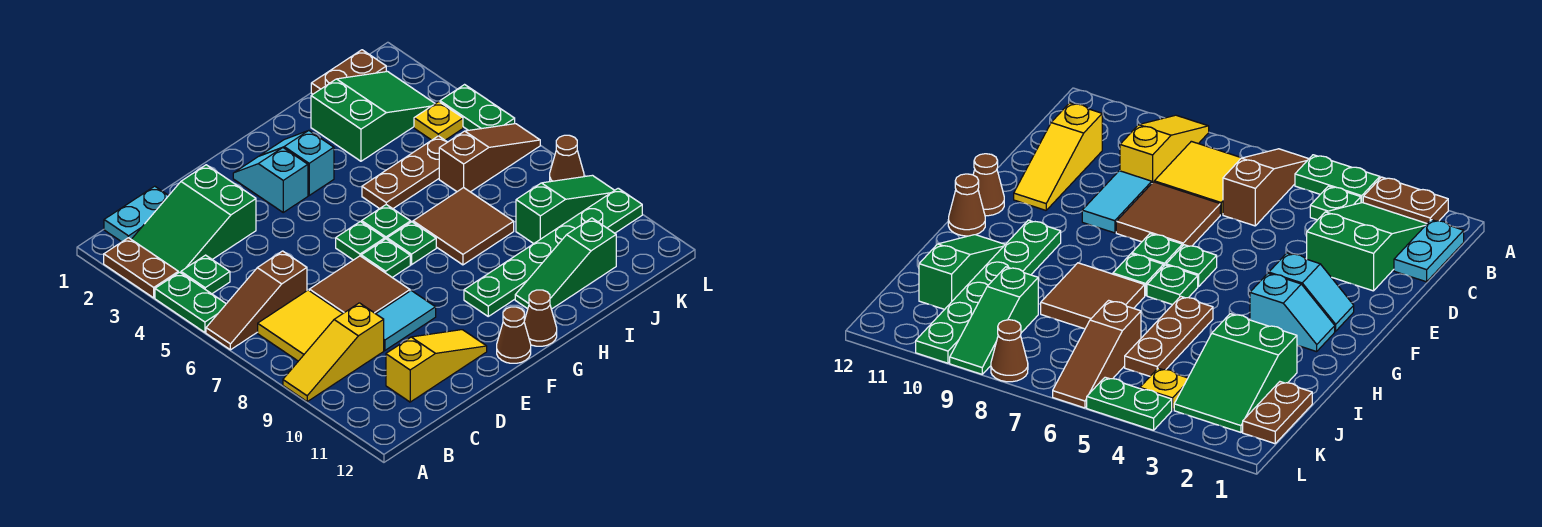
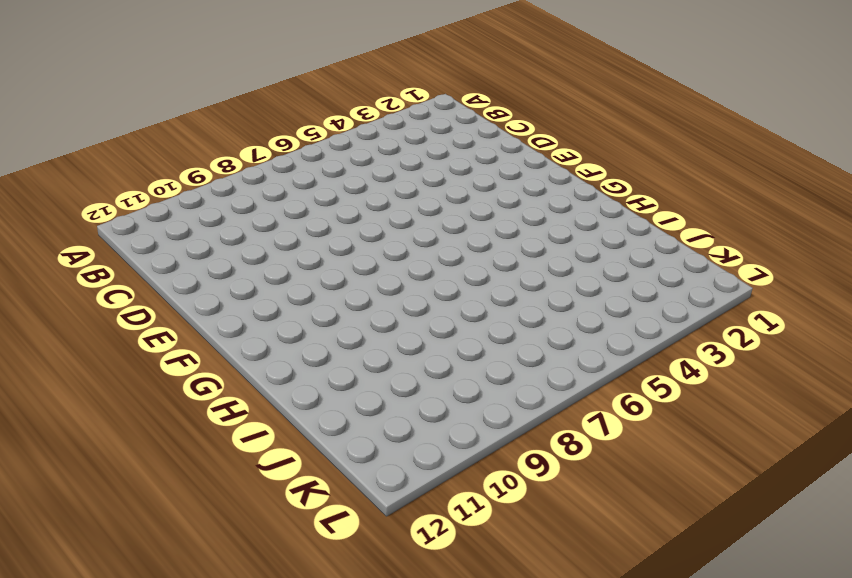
none -> brown plate A2:A3 level 1
none -> green plate A4:A5 level 1
none -> brown slope A6:C6 level 1 top C
none -> yellow slope A9:C9 level 1 top C

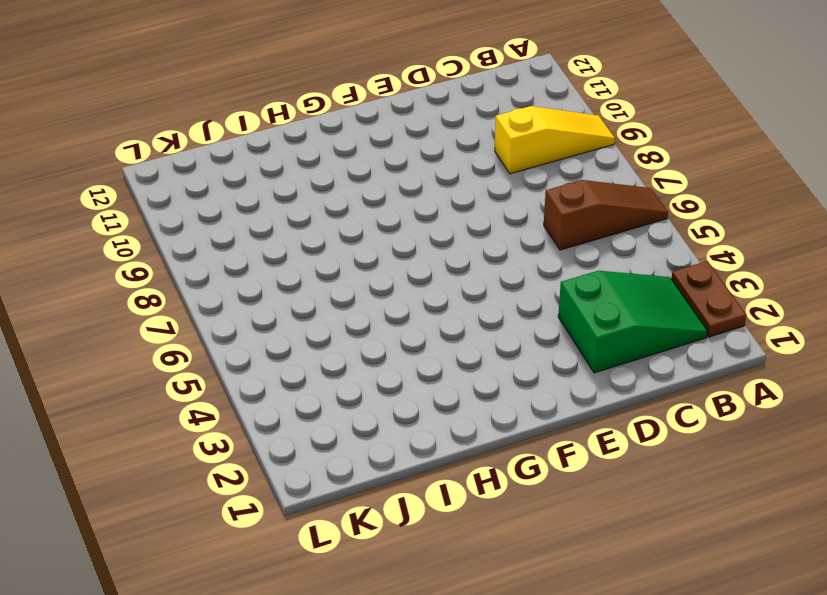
none -> green plate A4:A5 level 1
none -> cyan plate B1:C1 level 1
none -> green plate B4 level 1
none -> yellow tile B7:C8 level 1

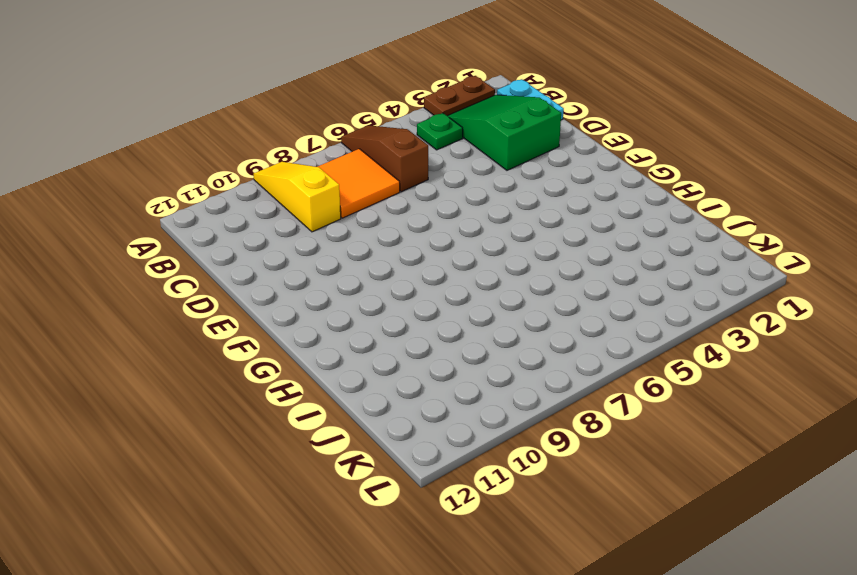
orange tile B7:C8 level 1 -> yellow tile B7:C8 level 1
none -> green plate A4:A5 level 1
none -> yellow slope C11:E11 level 1 top C
none -> brown tile D7:E8 level 1
none -> cyan tile D9:E9 level 1

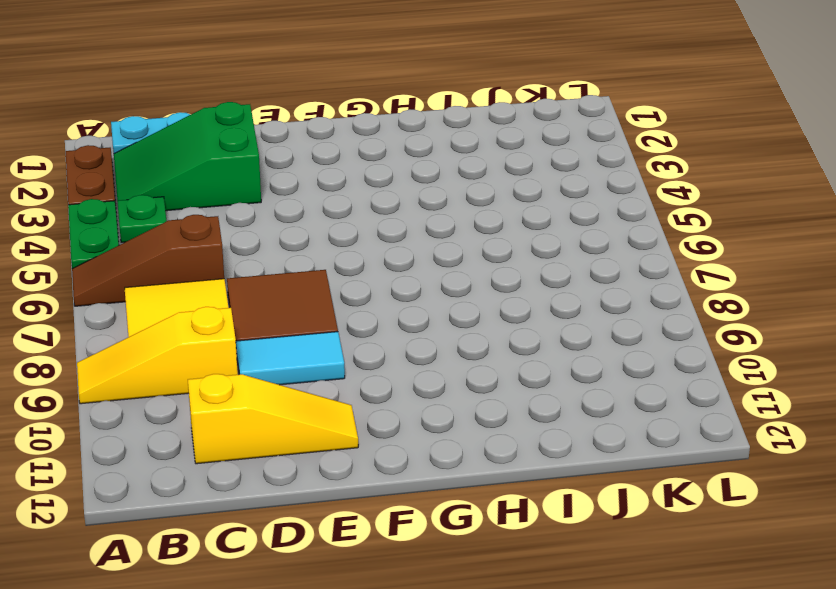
none -> cyan slope F2:F3 level 1 top 3
none -> green plate F6 level 1
none -> green plate F7 level 1
none -> brown cone F12 level 1

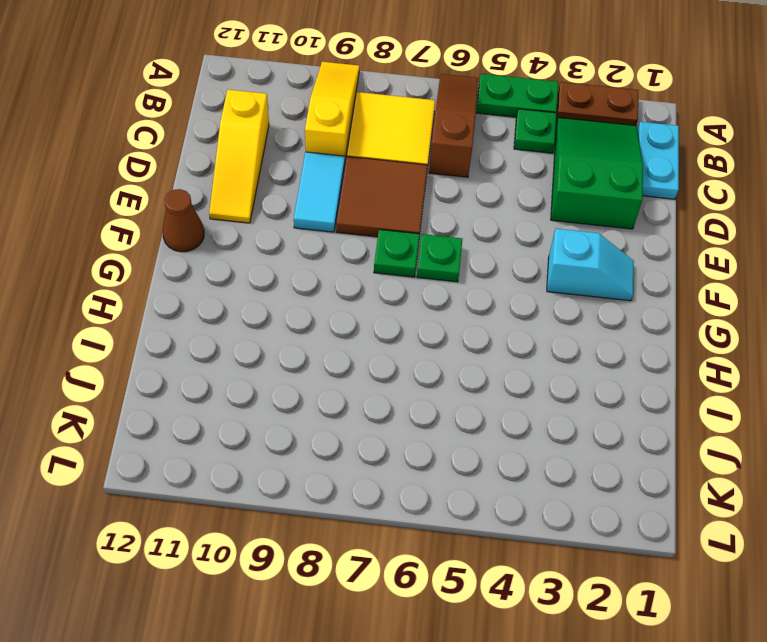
none -> cyan slope G2:G3 level 1 top 3
none -> green plate G6 level 1
none -> green plate G7 level 1
none -> green plate G10:L10 level 1

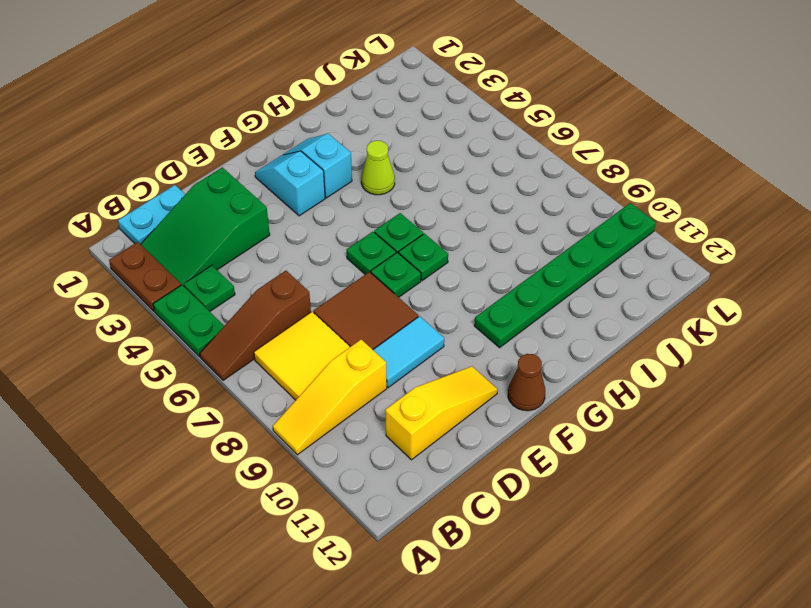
lime cone H4 level 1 -> none
none -> brown cone G12 level 1
none -> brown plate H5:J5 level 1
none -> brown tile H7:I8 level 1
none -> green slope H11:J11 level 1 top J

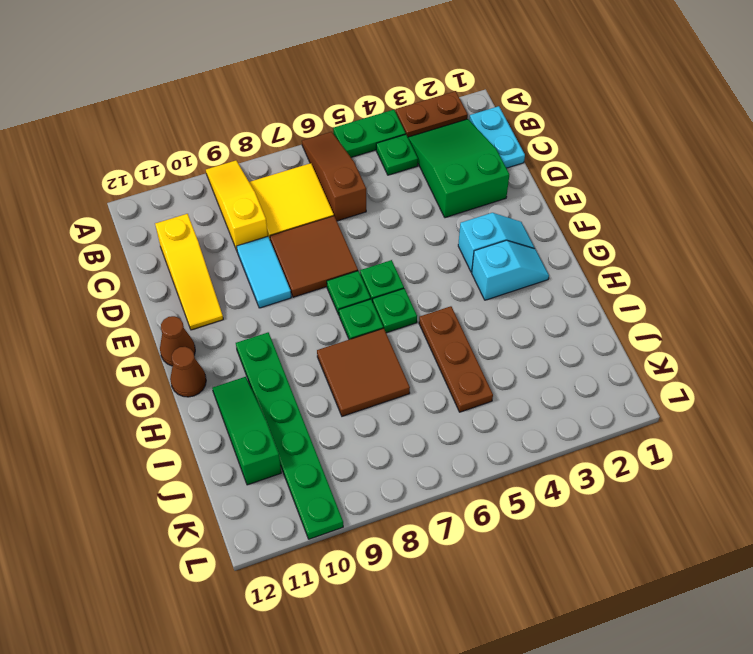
none -> green slope I2:K3 level 1 top I
none -> brown plate J1:K1 level 1
none -> brown slope J6:L6 level 1 top J
none -> green slope J9:L9 level 1 top J

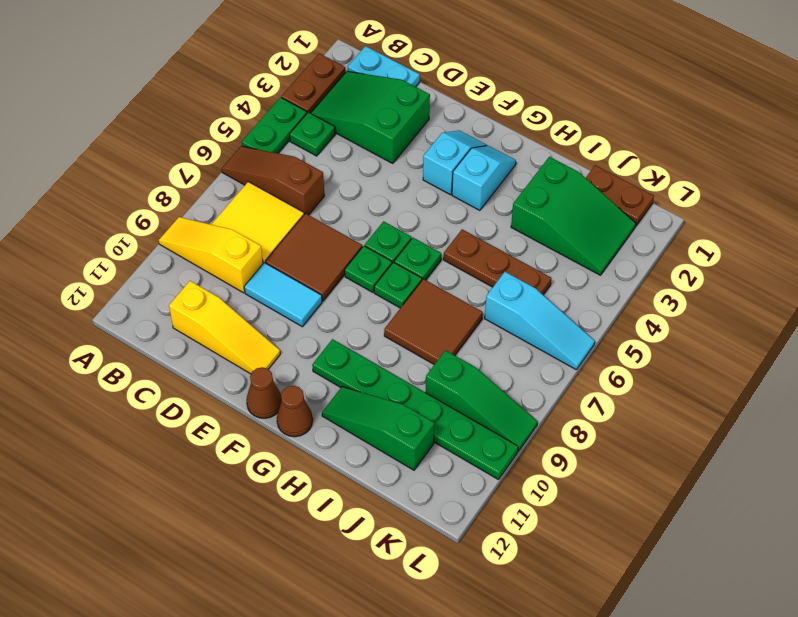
cyan slope J6:L6 level 1 top J -> brown slope J6:L6 level 1 top J
none -> yellow plate K4 level 1
none -> green plate L4:L5 level 1
none -> brown cone L8 level 1

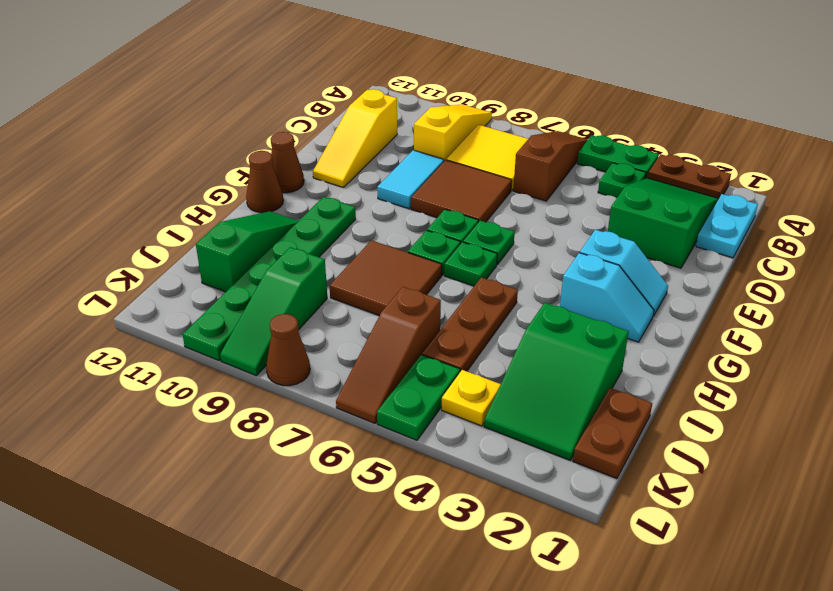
green plate K5:L5 level 1 -> green plate L4:L5 level 1

